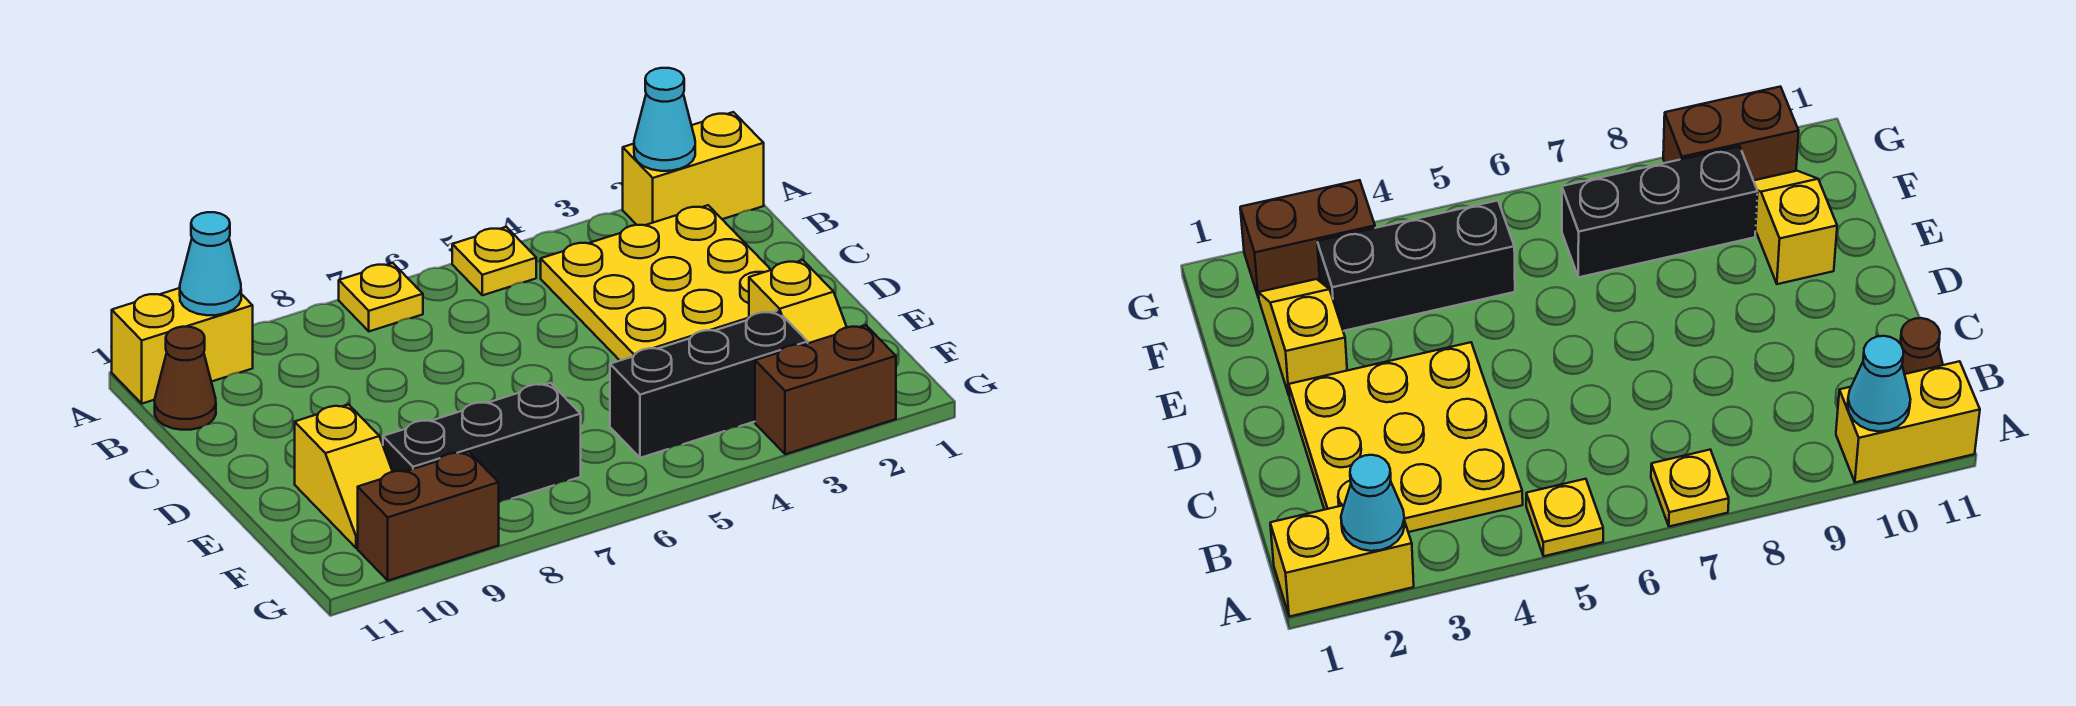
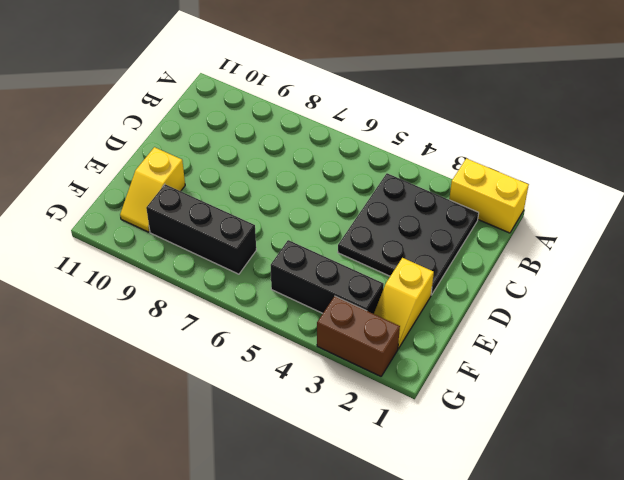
black plate B2:D4 level 1 -> yellow plate B2:D4 level 1
none -> yellow plate A5 level 1
none -> yellow plate A7 level 1
none -> yellow brick A10:A11 level 1

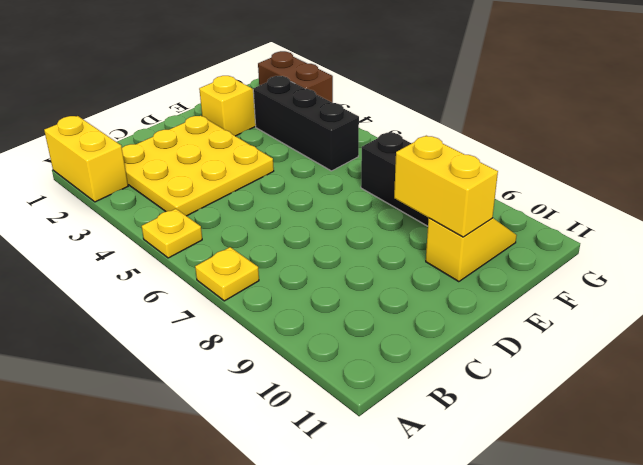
yellow brick E9:E10 level 2 -> yellow brick A10:A11 level 1
none -> brown cone B11 level 1
none -> brown brick G9:G10 level 1
none -> cyan cone A2 level 2

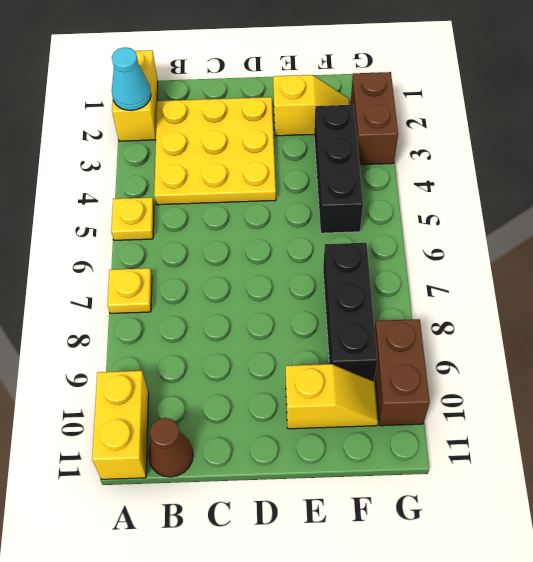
none -> cyan cone A10 level 2

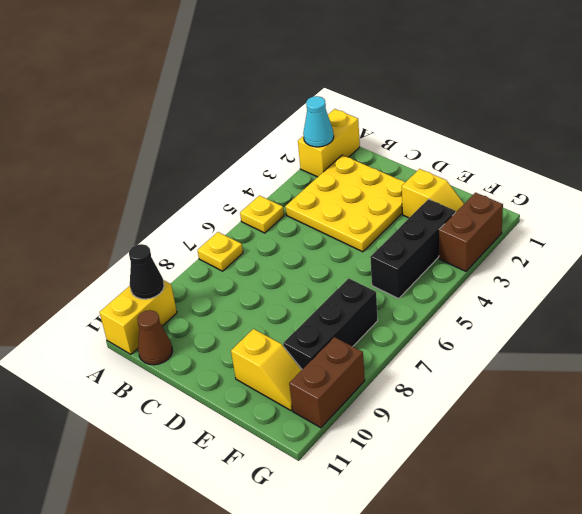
black cone A10 level 2 -> cyan cone A10 level 2

